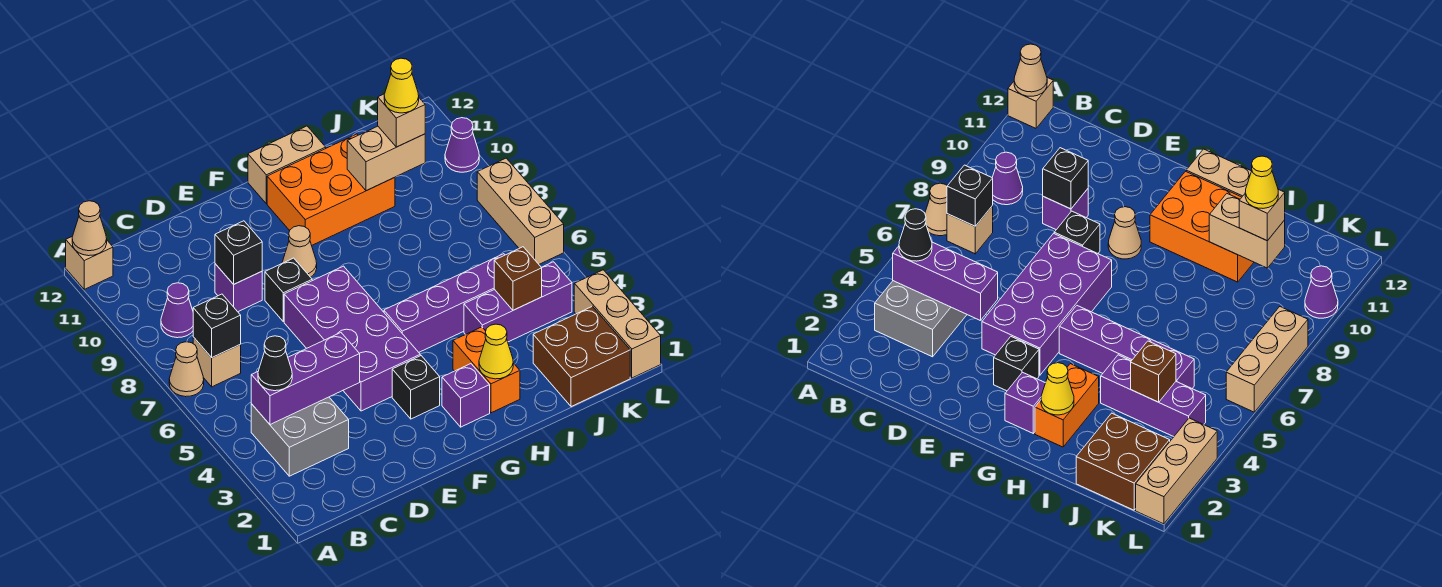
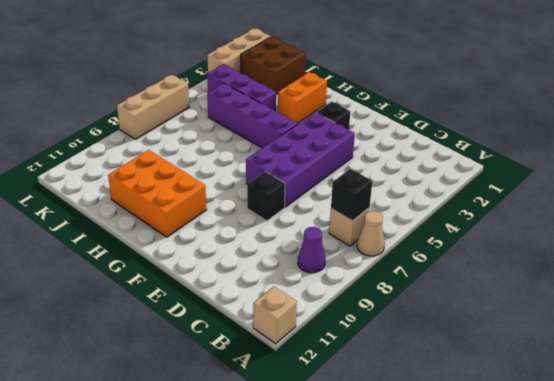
none -> grey brick B3:C4 level 1
none -> purple brick D9 level 1
none -> tan cone F9 level 1
none -> purple brick G2 level 1

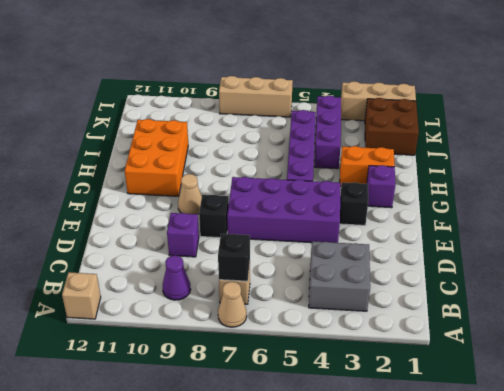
none -> tan brick G12:H12 level 1
none -> purple cone L10 level 1
none -> tan cone A12 level 2
none -> purple brick B4:D4 level 2

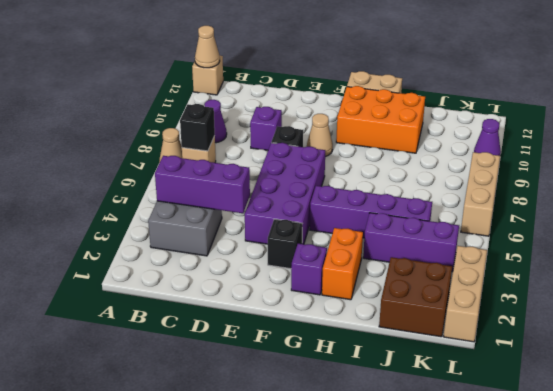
none -> black brick D9 level 2
none -> yellow cone H2 level 2
none -> tan brick I10:J10 level 2
none -> brown brick J4 level 2

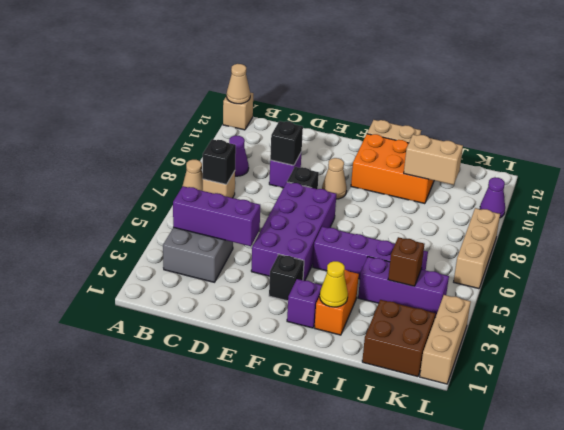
none -> black cone B4 level 3
none -> tan brick J10 level 3
none -> yellow cone J10 level 4

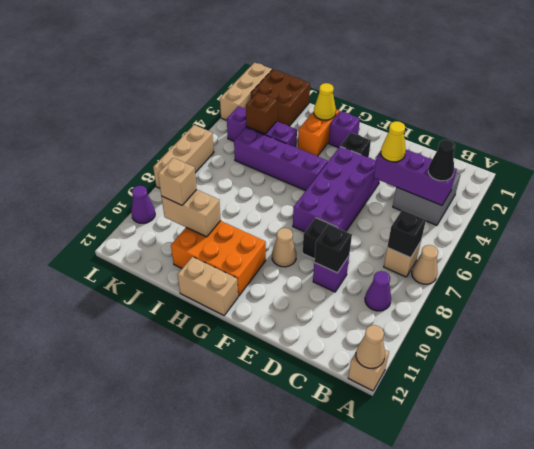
yellow cone D4 level 3 -> yellow cone J10 level 4

